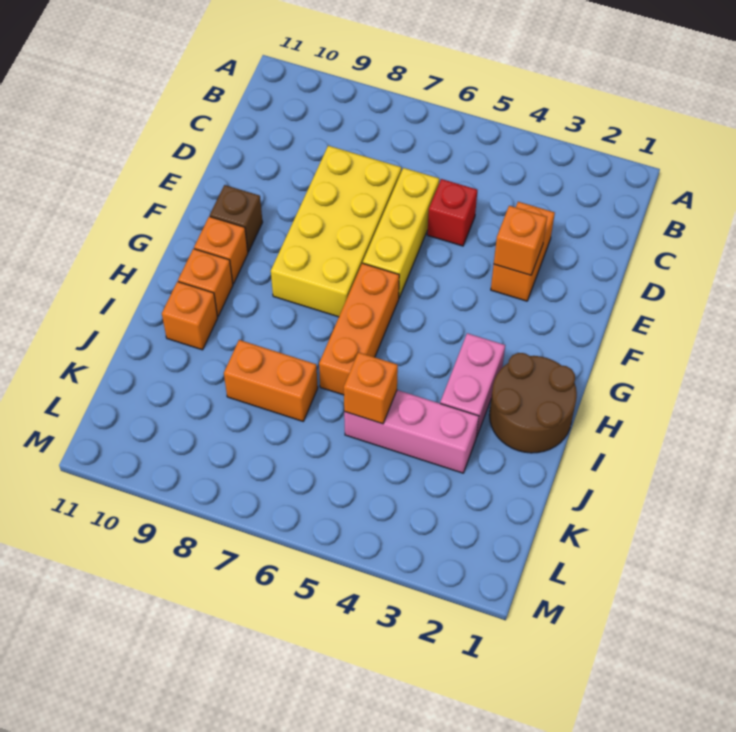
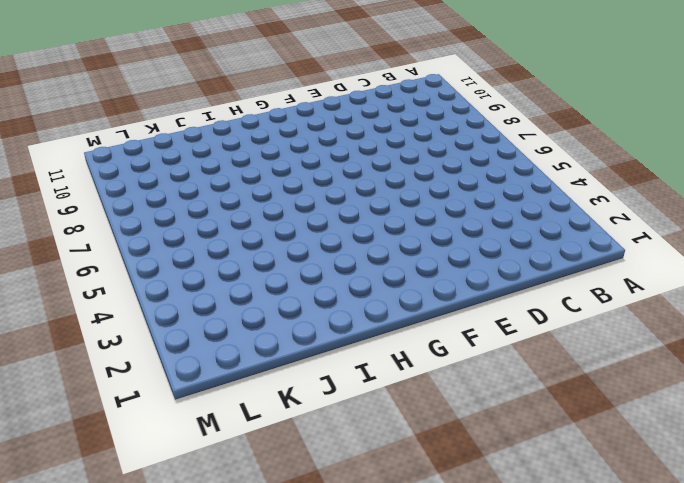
none -> orange brick D3:E3 level 1
none -> red brick D5 level 1
none -> yellow brick D6:F6 level 1

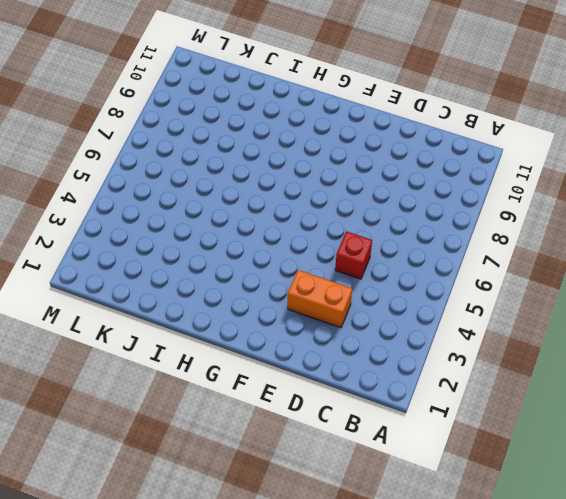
none -> yellow brick D6:F6 level 1
none -> yellow brick D7:G8 level 1
none -> brown brick F10 level 1

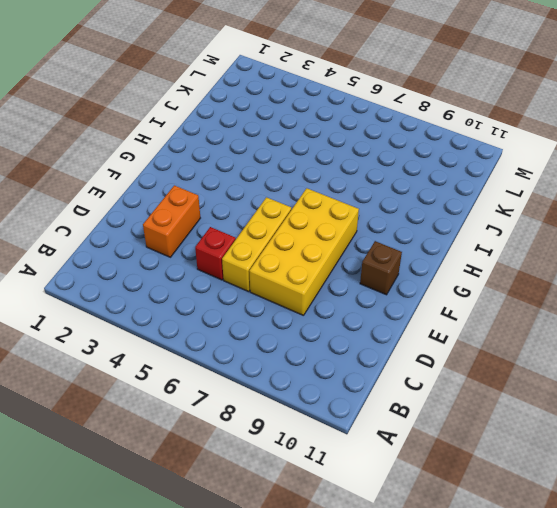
none -> orange brick G6:I6 level 1
none -> orange brick G10 level 1
none -> brown round brick H1:I2 level 1

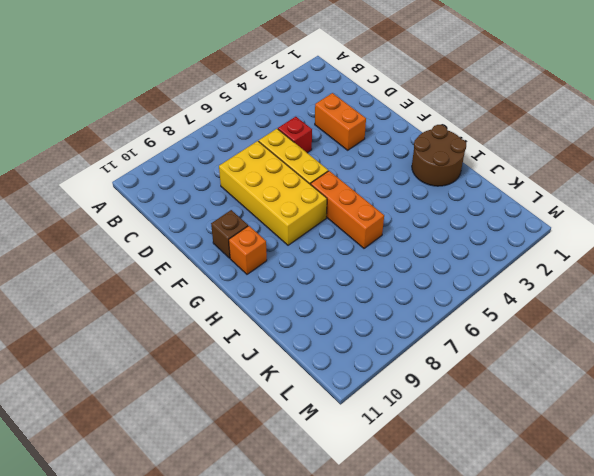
none -> pink brick H3:I3 level 1
none -> orange brick H10 level 1
none -> orange brick I10 level 1

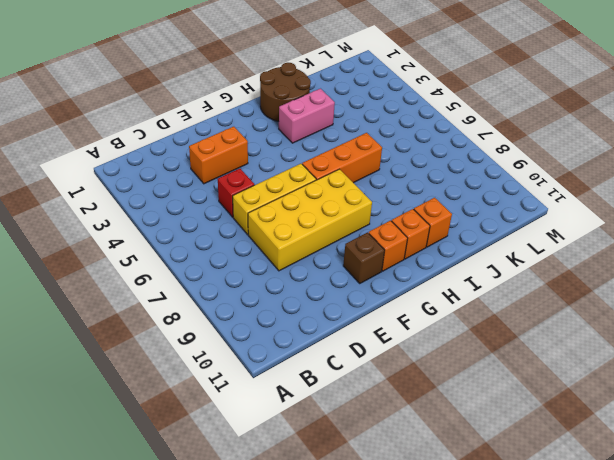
none -> pink brick J3:J5 level 1
none -> orange brick J7:J8 level 1
none -> orange brick E3 level 2

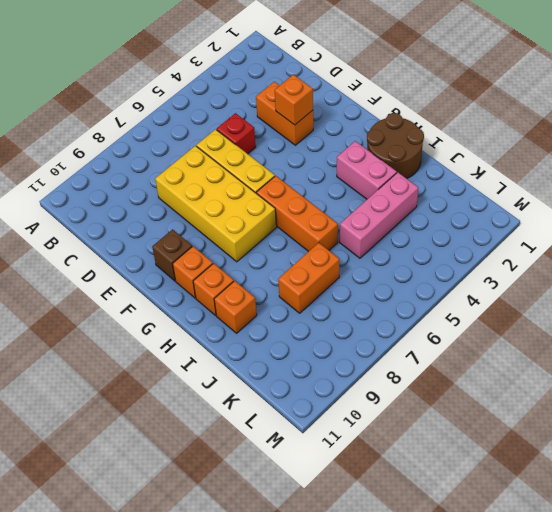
none -> orange brick J5 level 2

